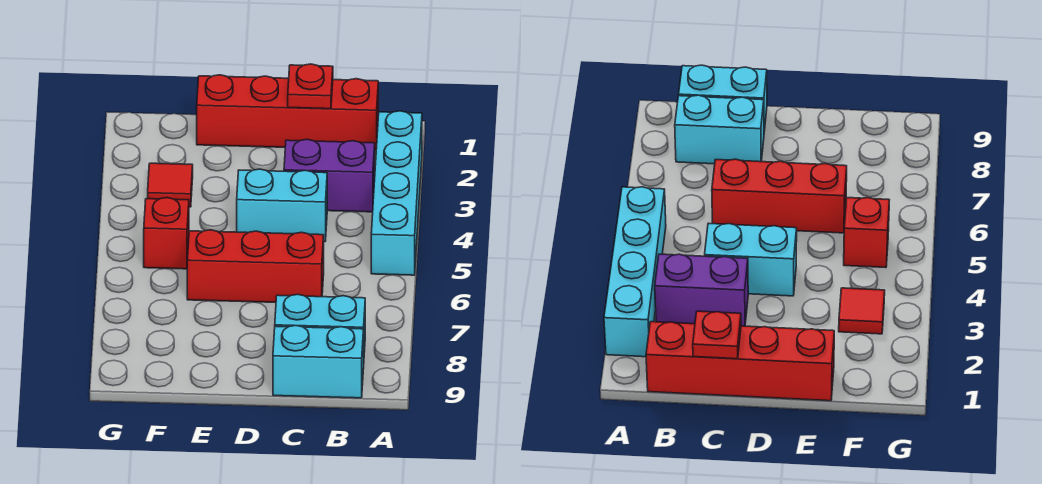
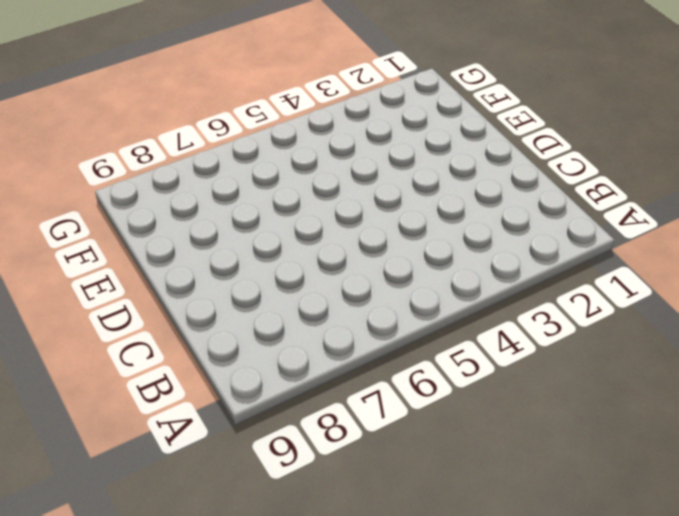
none -> cyan brick A2:A5 level 1
none -> red brick B1:E1 level 1

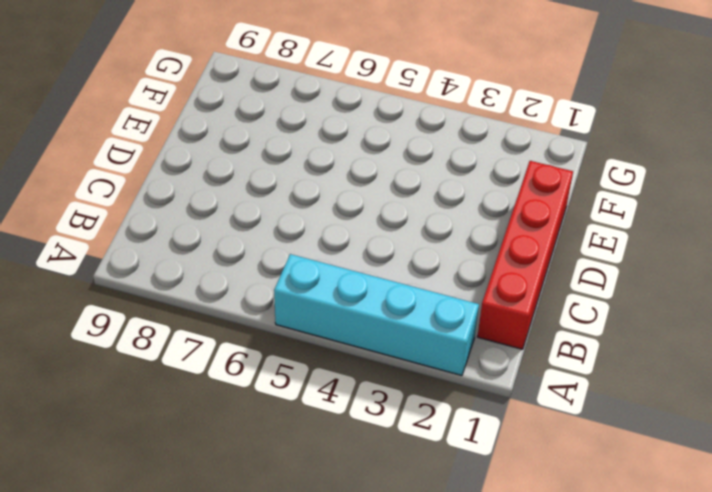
none -> purple brick B3:C3 level 1
none -> cyan brick B8:C8 level 1

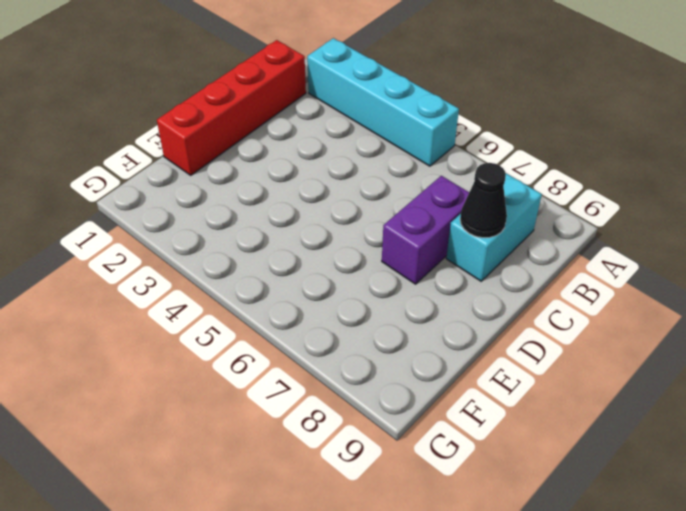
purple brick C7:D7 level 1 -> purple brick B3:C3 level 1
black cone C8 level 2 -> none
none -> cyan brick B9:C9 level 1
none -> cyan brick C4:D4 level 1

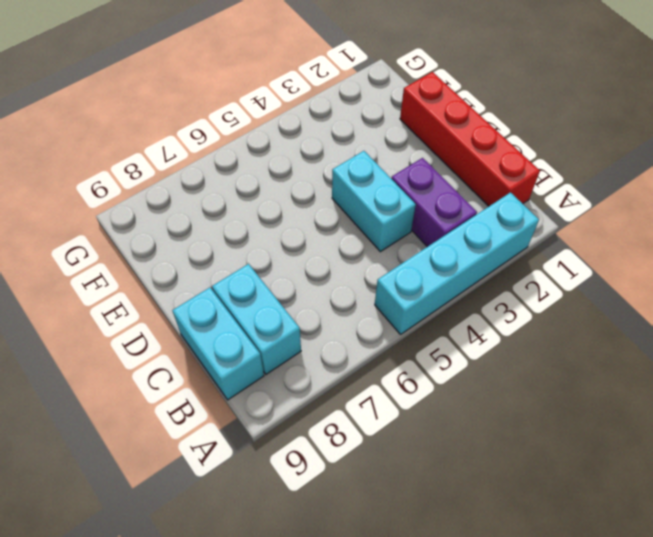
none -> red brick C6:E6 level 1
none -> red tile F3 level 1

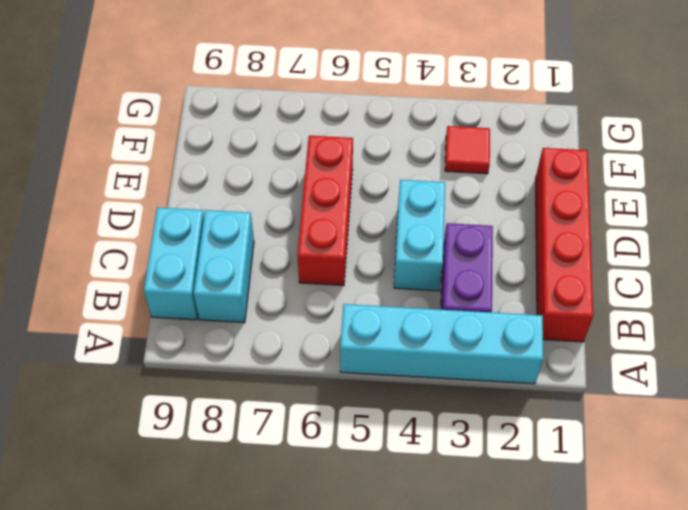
none -> red brick F5 level 1
none -> red plate C1 level 2

